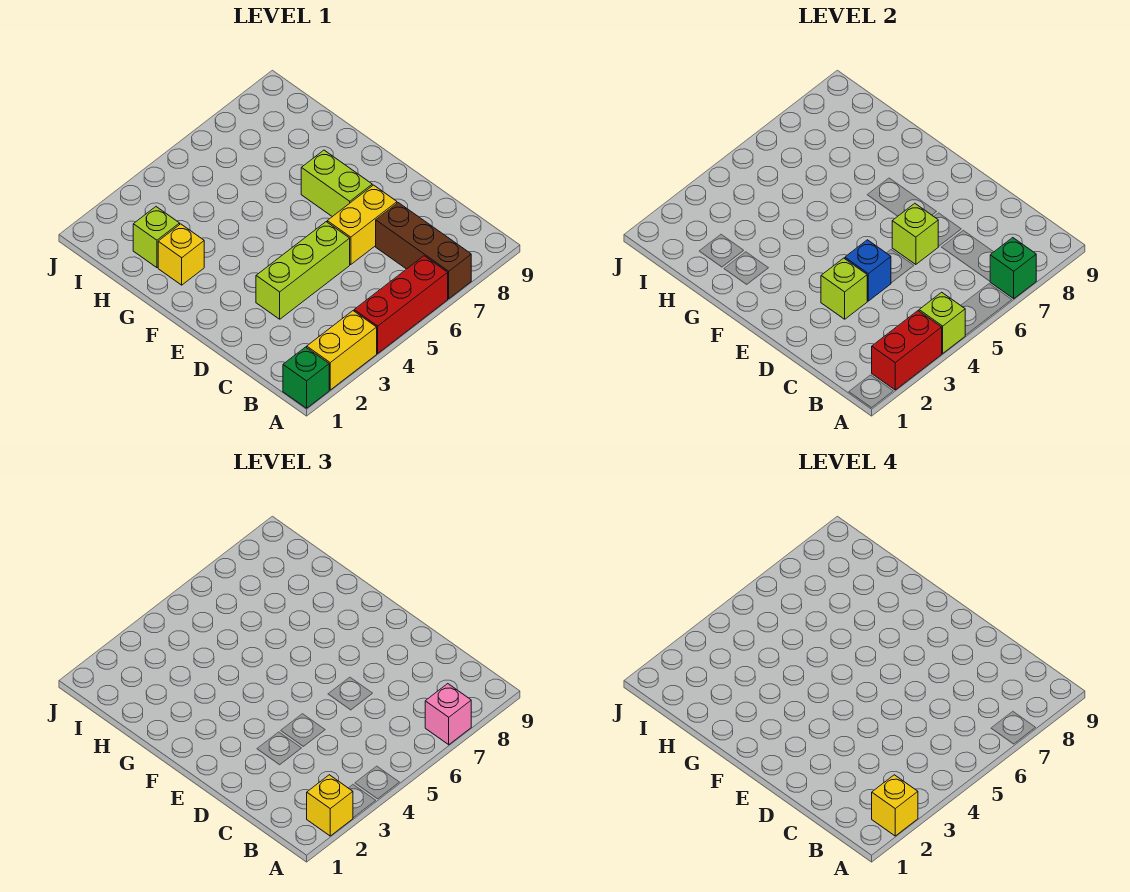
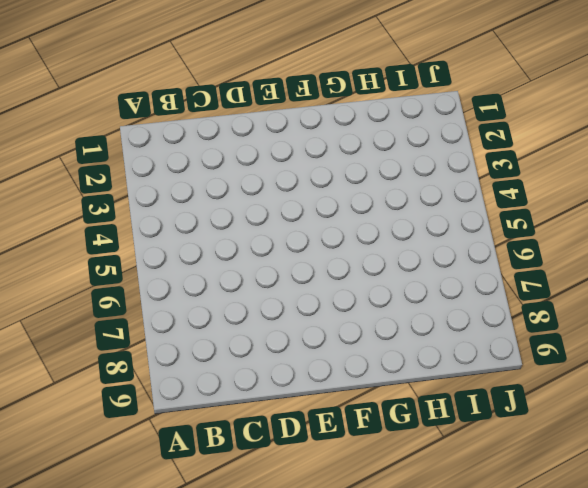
none -> green brick A1 level 1
none -> yellow brick A2:A3 level 1
none -> red brick A4:A6 level 1

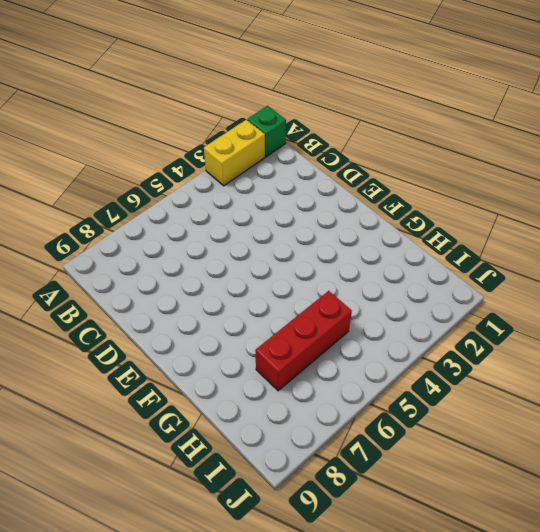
red brick H5:H7 level 1 -> red brick A4:A6 level 1
none -> brown brick A7:C7 level 1
none -> lime brick D3:D5 level 1
none -> yellow brick D6:D7 level 1

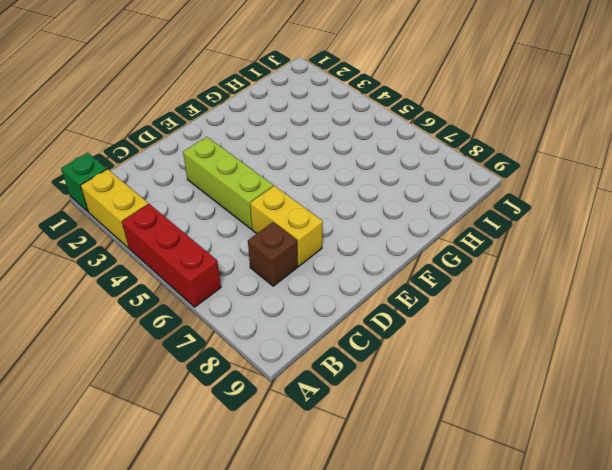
brown brick C7 level 1 -> brown brick A7:C7 level 1
none -> lime brick E7:F7 level 1
none -> yellow brick G2 level 1
none -> lime brick H2 level 1

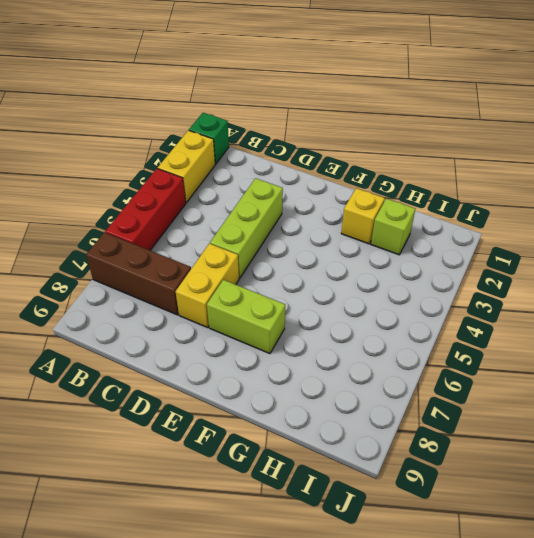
none -> red brick A2:A3 level 2
none -> lime brick A4 level 2
none -> green brick A7 level 2

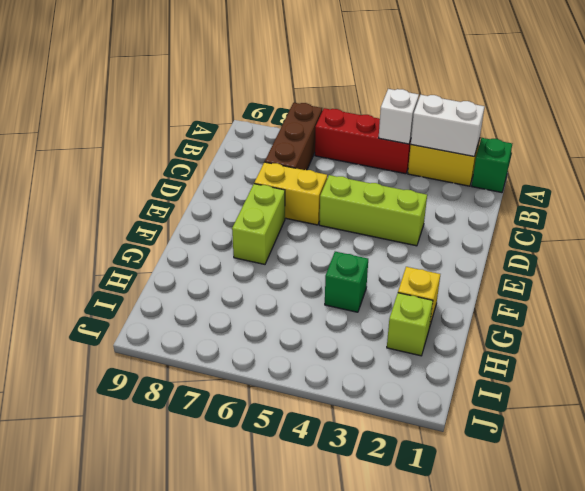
white brick A2:A3 level 2 -> red brick A2:A3 level 2
white brick A4 level 2 -> lime brick A4 level 2
green brick G4 level 1 -> green brick A7 level 2
none -> lime brick D3 level 2
none -> blue brick D4 level 2
none -> lime brick D6 level 2

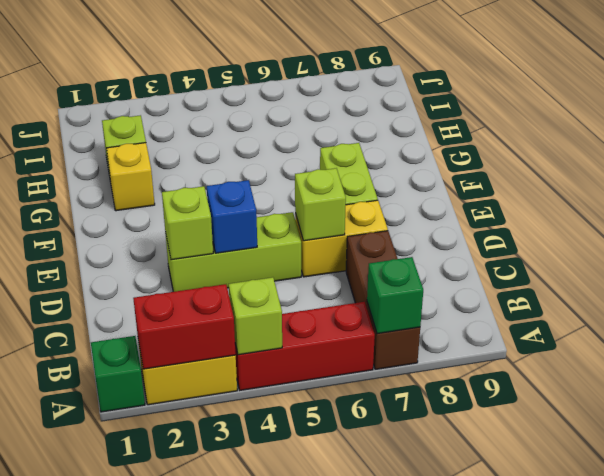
none -> yellow brick A2 level 3
none -> pink brick A7 level 3
none -> yellow brick A2 level 4

